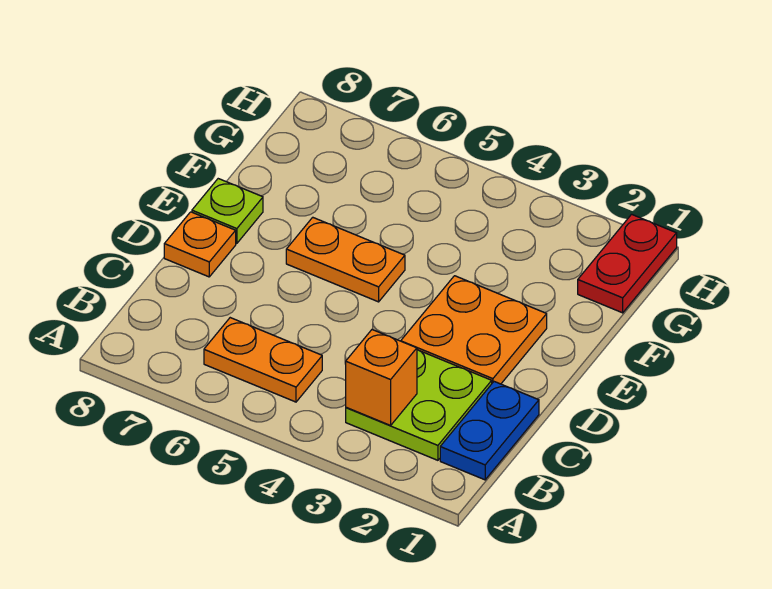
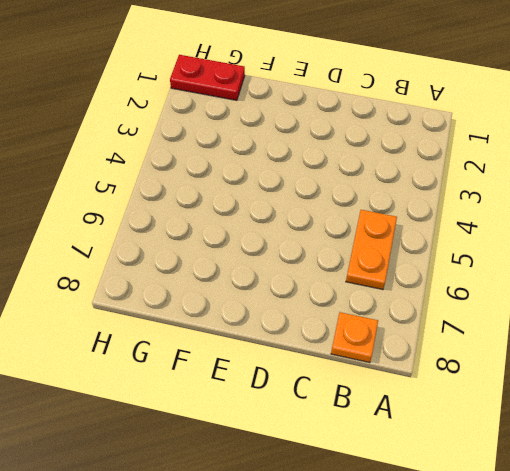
orange plate B8 level 1 -> orange plate D8 level 1
none -> blue plate B1:C1 level 1
none -> lime plate B2:C3 level 1

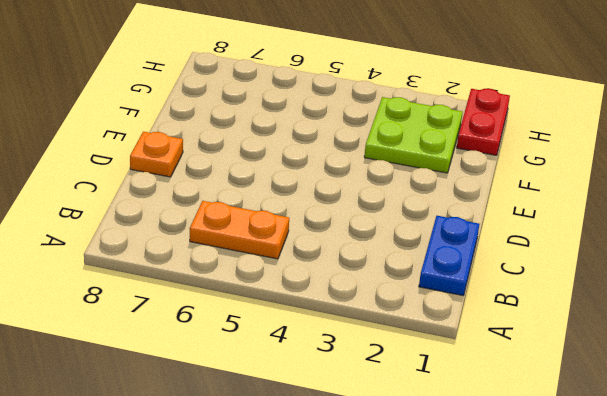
lime plate F2:G3 level 1 -> lime plate B2:C3 level 1
none -> orange plate D2:E3 level 1
none -> orange plate E5:E6 level 1

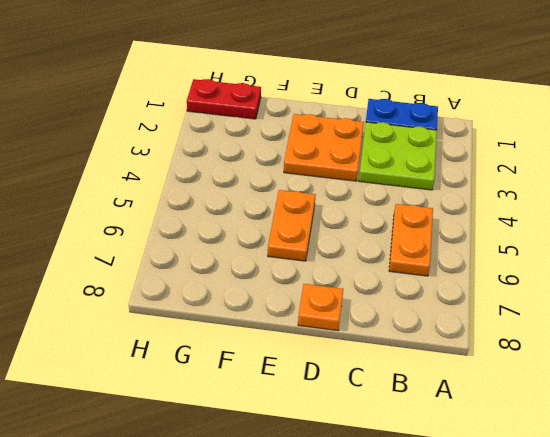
none -> lime plate E8 level 1
none -> orange brick B3 level 2

